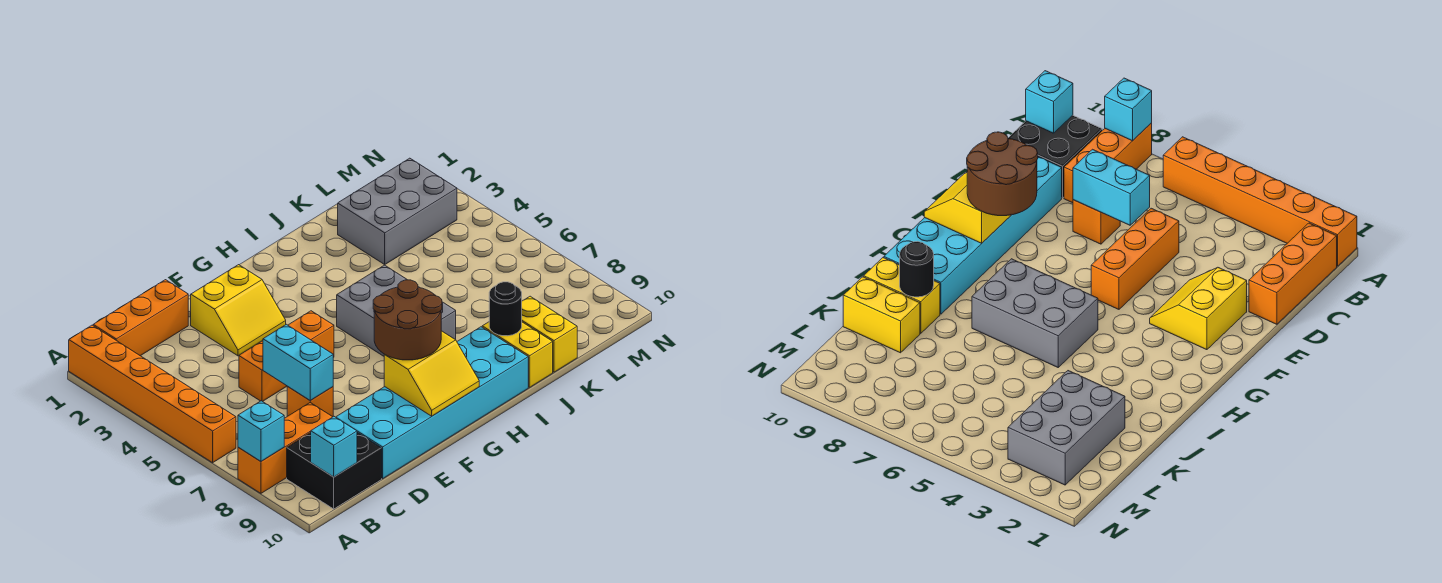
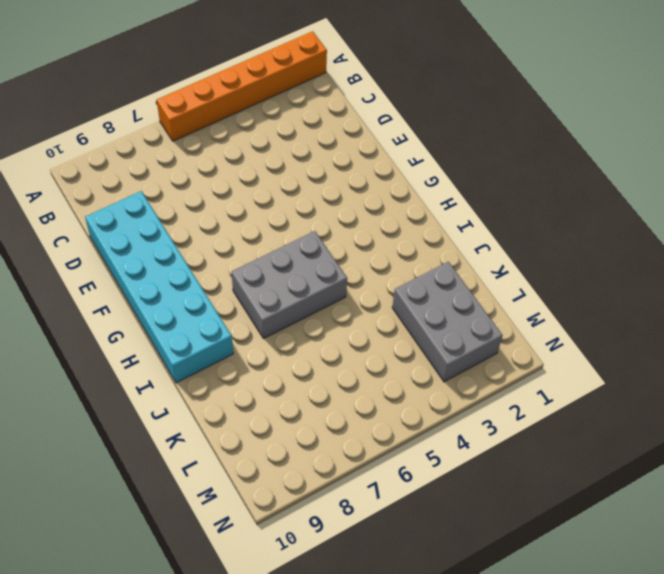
none -> orange brick A8:C8 level 1
none -> orange brick B1:D1 level 1
none -> black brick B9:C10 level 1

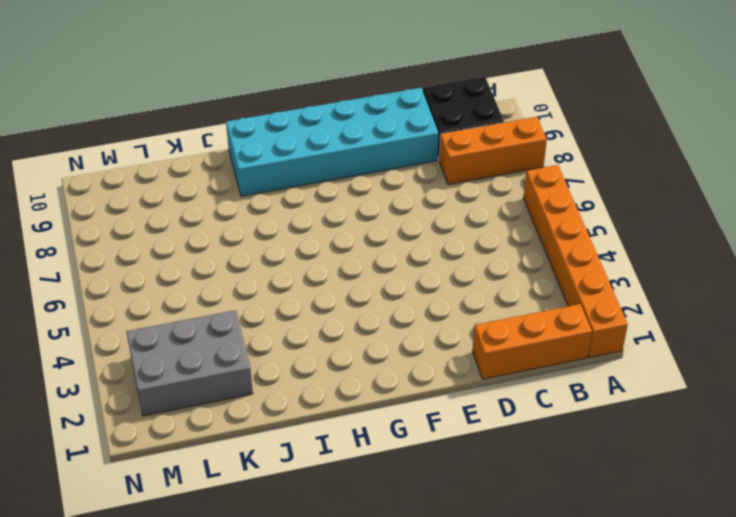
none -> orange brick D5:F5 level 1
none -> orange brick D7 level 1
none -> yellow slope E2:F3 level 1 top 2

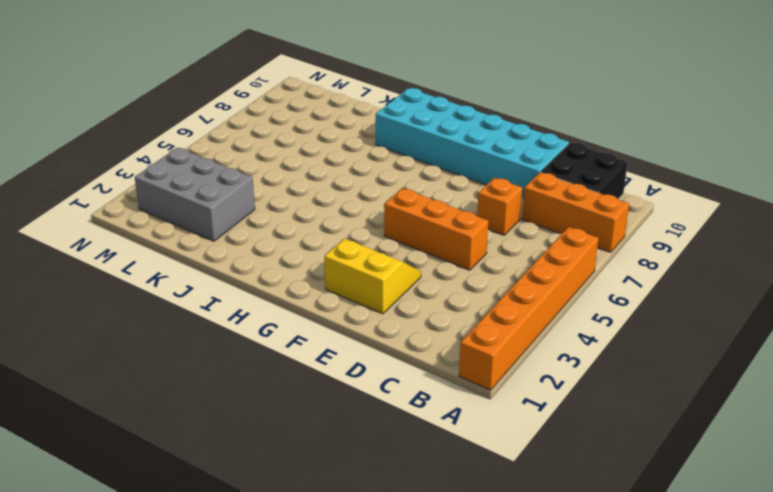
none -> orange brick B1:D1 level 1
none -> grey brick H5:I7 level 1
none -> yellow brick J9:J10 level 1

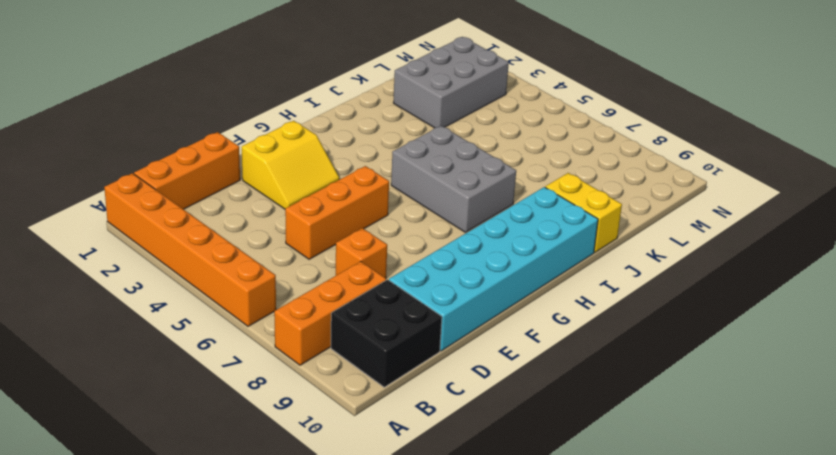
none -> yellow brick K9:K10 level 1
none -> cyan brick A8 level 2
none -> cyan brick B10 level 2

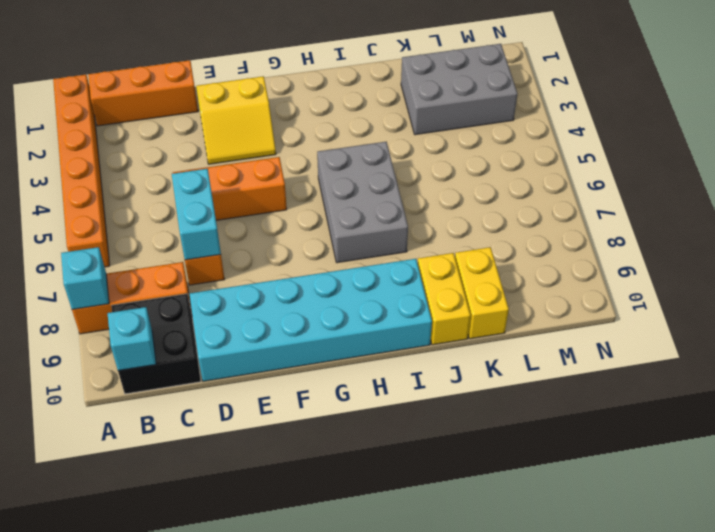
none -> yellow slope F9:G10 level 2 top 9
none -> black round brick J9 level 2
none -> brown round brick F8:G9 level 3

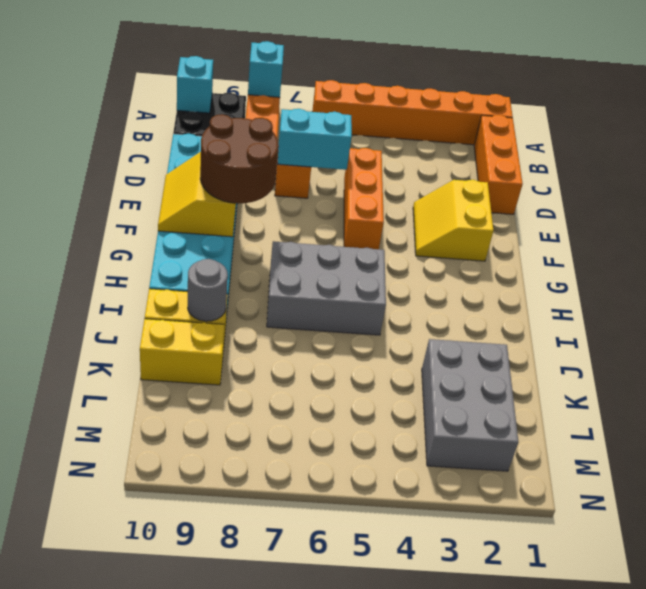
grey round brick J9 level 2 -> black round brick J9 level 2

